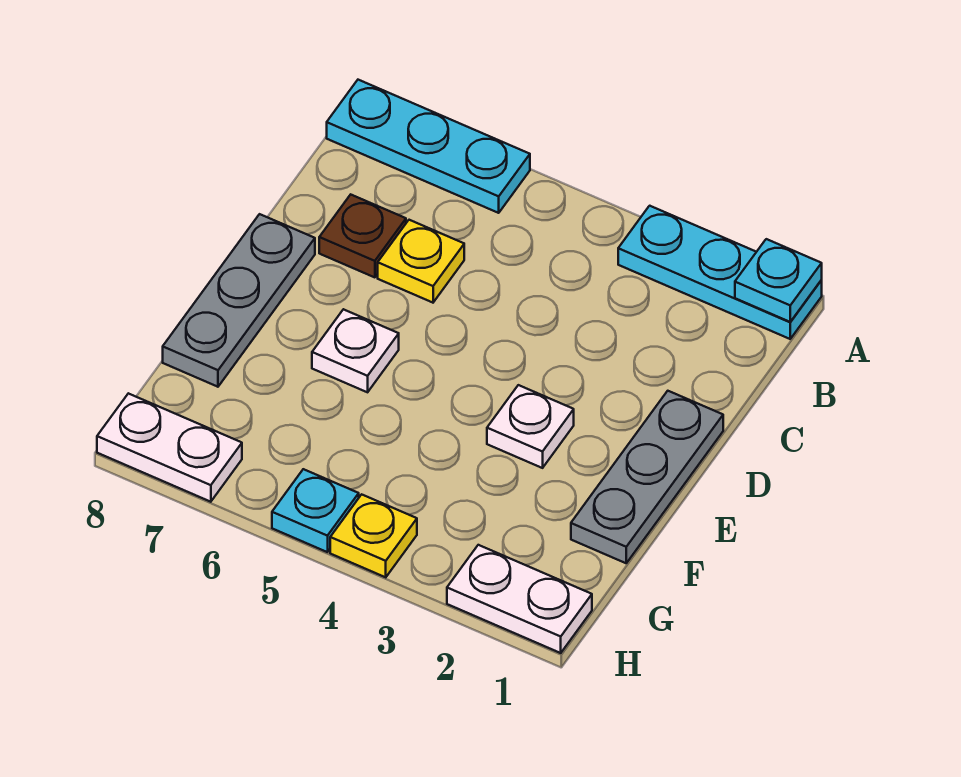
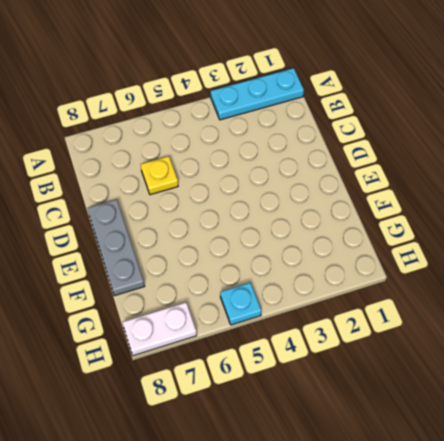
none -> cyan plate A6:A8 level 1
none -> brown plate C7 level 1
none -> grey plate D1:F1 level 1

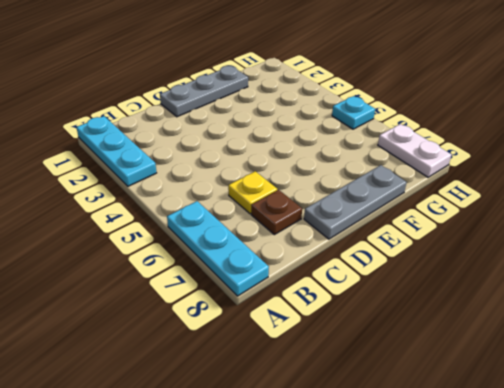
none -> white plate E3 level 1
none -> white plate E6 level 1
none -> white plate H1:H2 level 1

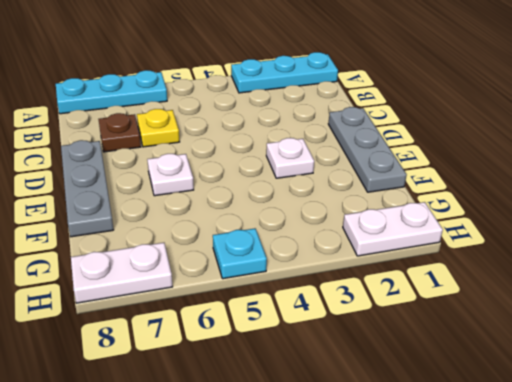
none -> yellow plate H4 level 1
none -> cyan plate A1 level 2

